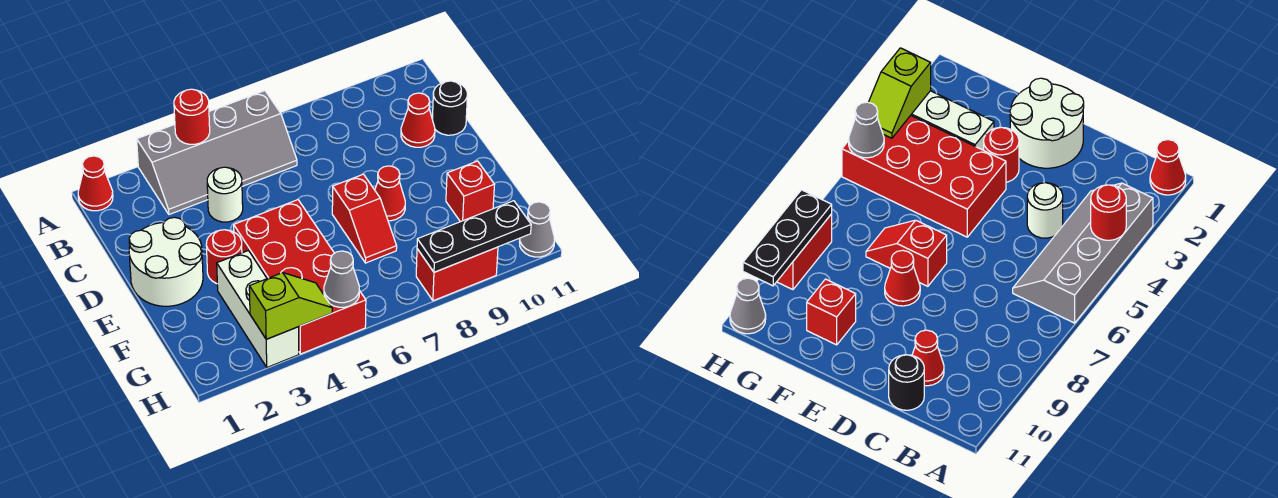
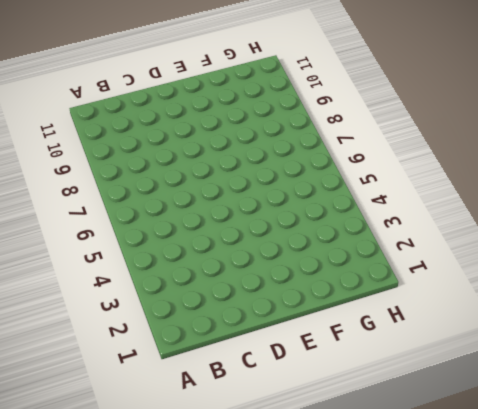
none -> red cone A1 level 1
none -> grey slope A3:B6 level 1 top A
none -> white round brick C4 level 1

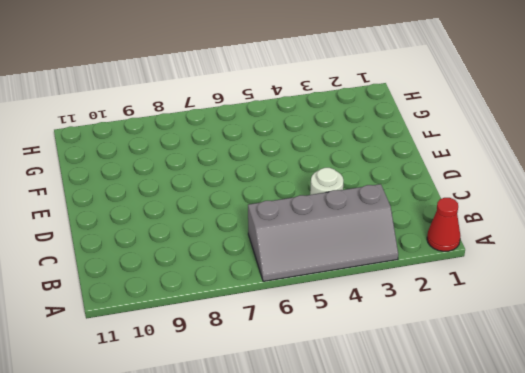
grey slope A3:B6 level 1 top B -> grey slope A3:B6 level 1 top A
none -> red cone C10 level 1
none -> black round brick C11 level 1
none -> white round brick D1:E2 level 1

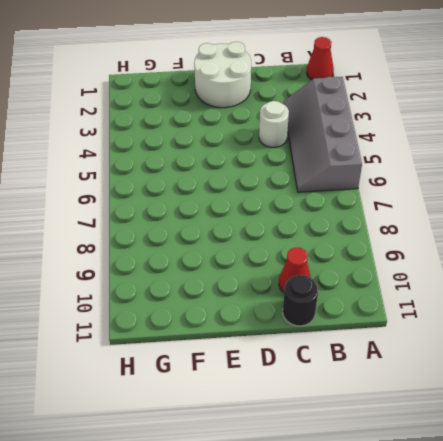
none -> red round brick E3 level 1
none -> red brick E4:H5 level 1
none -> red slope E7:F7 level 1 top E

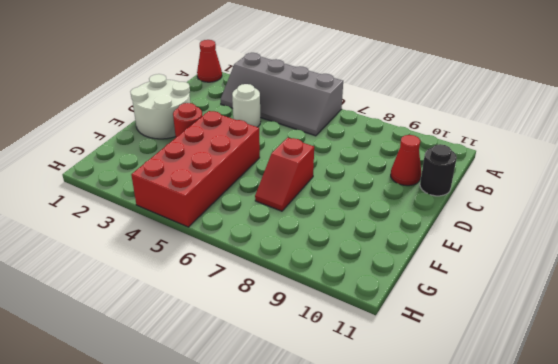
none -> red cone E8 level 1
none -> white brick F3:H3 level 1
none -> red brick F10 level 1

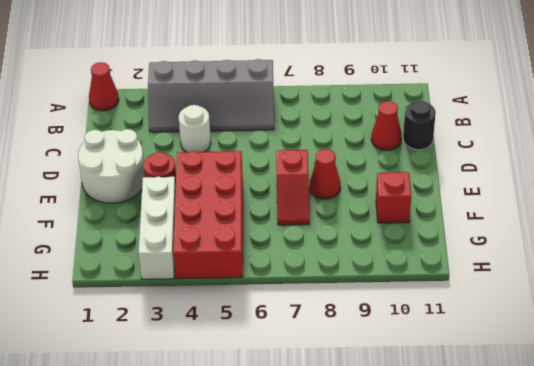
none -> red brick H8:H9 level 1
none -> grey cone H11 level 1
none -> red round brick A4 level 2

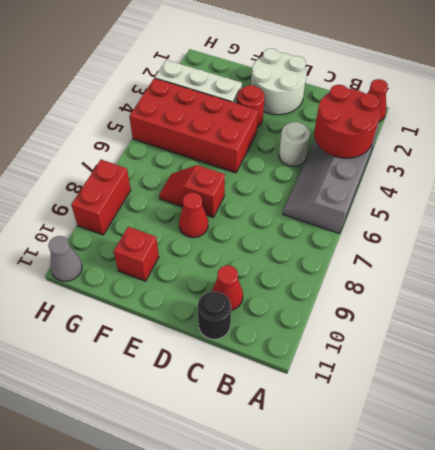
red round brick A3:B4 level 2 -> red round brick A4 level 2
none -> lime slope H3:H4 level 2 top 3
none -> grey cone H5 level 2
none -> black plate H8:H10 level 2

